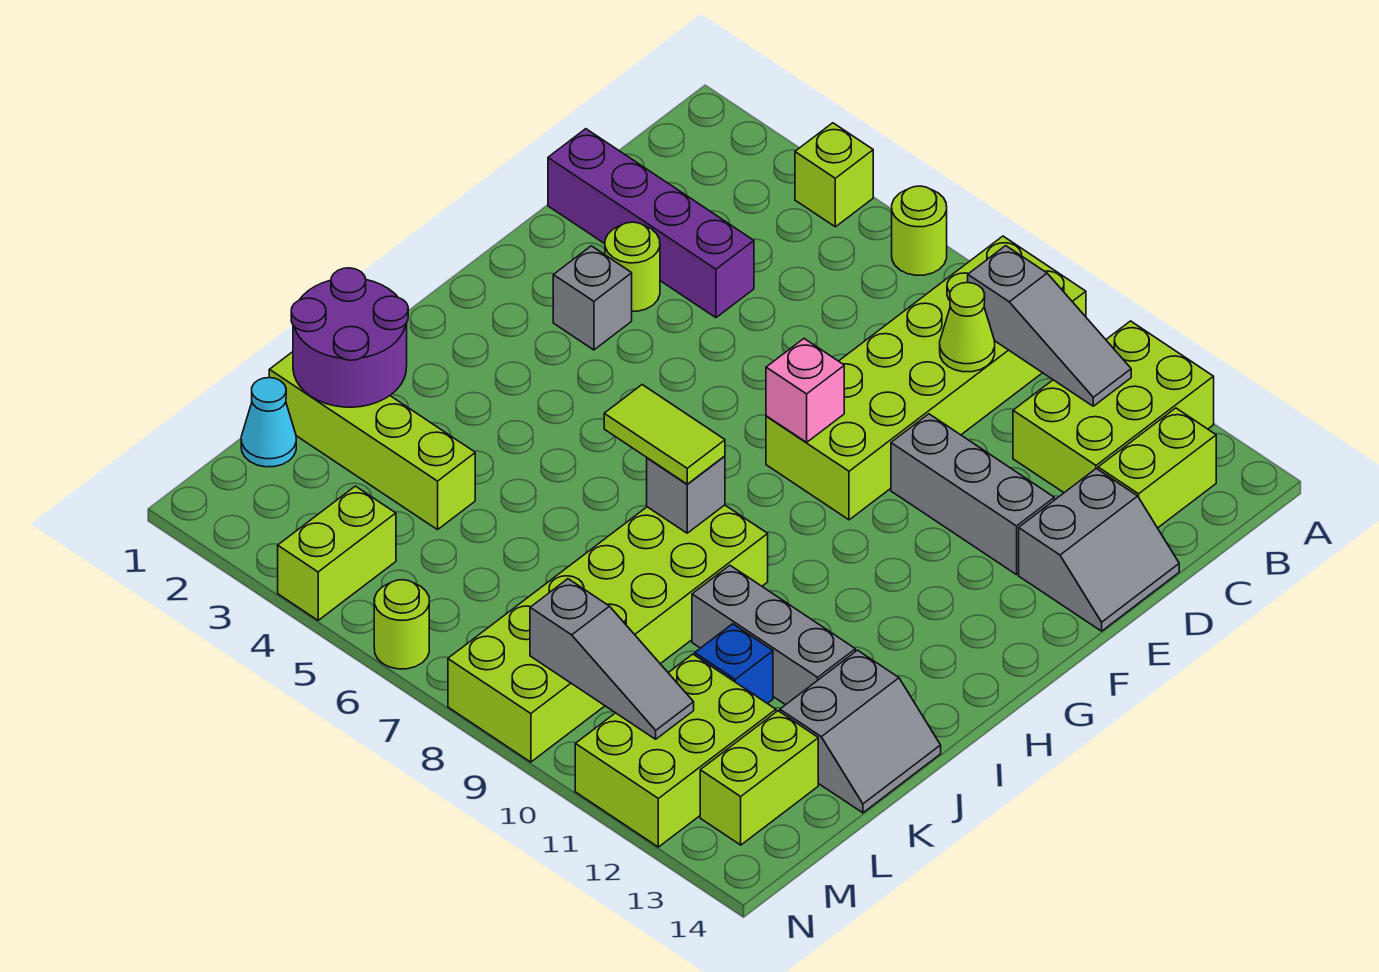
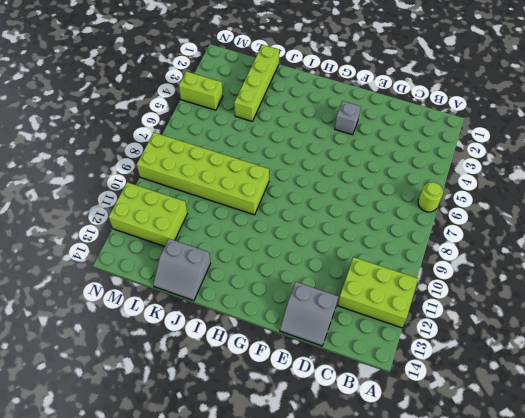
none -> lime brick A4 level 1
none -> lime brick A8:F9 level 1
none -> lime brick B13:C13 level 1

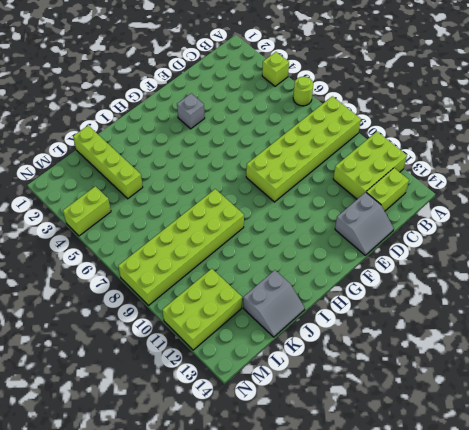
none -> purple brick D1:D4 level 1
none -> lime round brick E3 level 1
none -> grey brick E10:E12 level 1

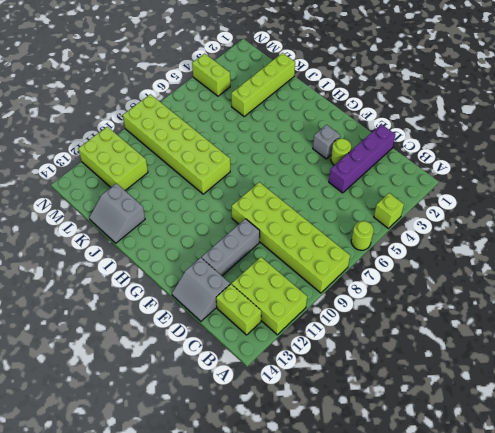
none -> grey brick J10:J12 level 1
none -> blue brick K11 level 1
none -> cyan cone L1 level 1

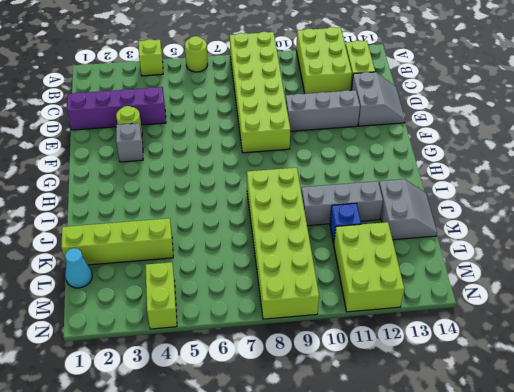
none -> lime brick L13:M13 level 1
none -> lime round brick N6 level 1
none -> grey slope B9:B11 level 2 top 9

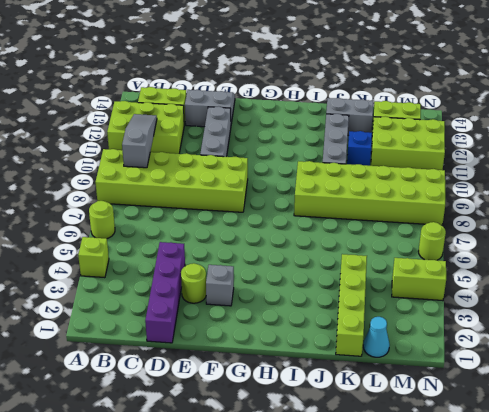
none -> lime cone C9 level 2
none -> pink brick F8 level 2
none -> grey brick I8 level 2

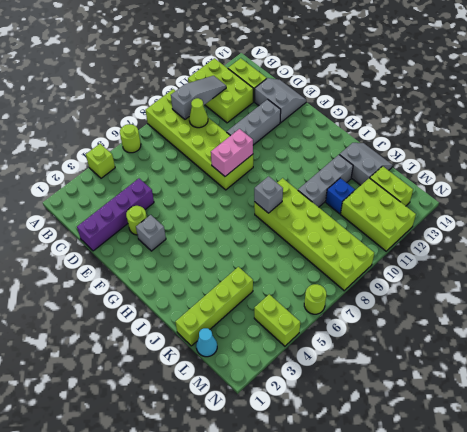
pink brick F8:F9 level 2 -> pink brick F8 level 2
none -> purple round brick J1:K2 level 2
none -> grey slope M9:M11 level 2 top 9
none -> lime tile I7:I8 level 3

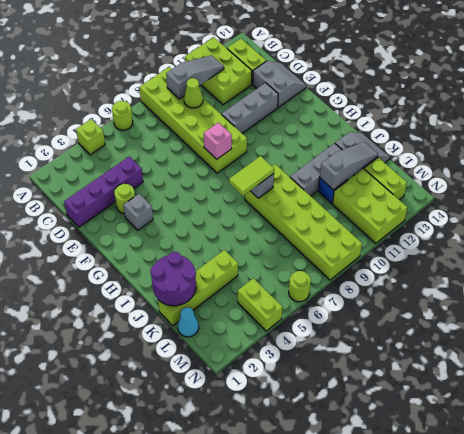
grey slope K11:K13 level 2 top 11 -> grey slope M9:M11 level 2 top 9

